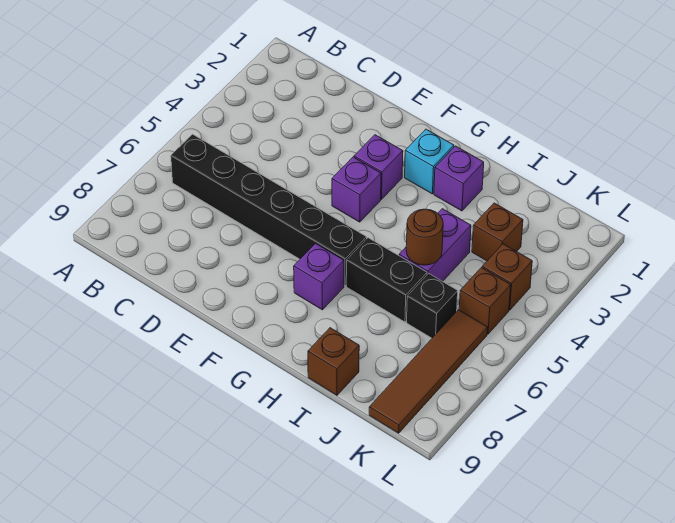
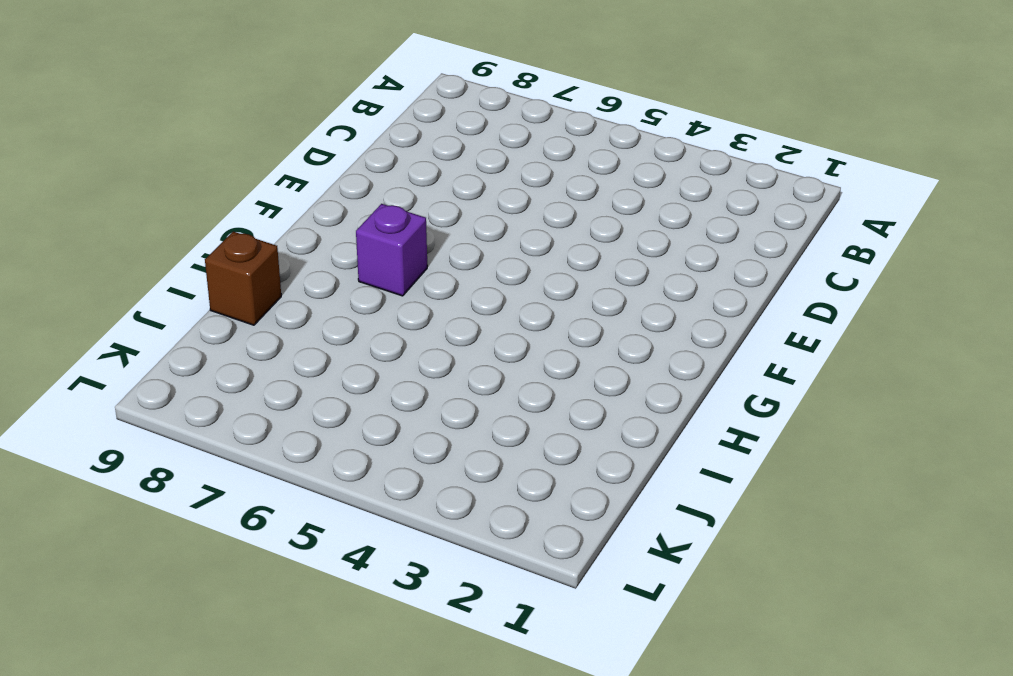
none -> black brick B6:G6 level 1
none -> purple brick F3 level 1
none -> purple brick F4 level 1

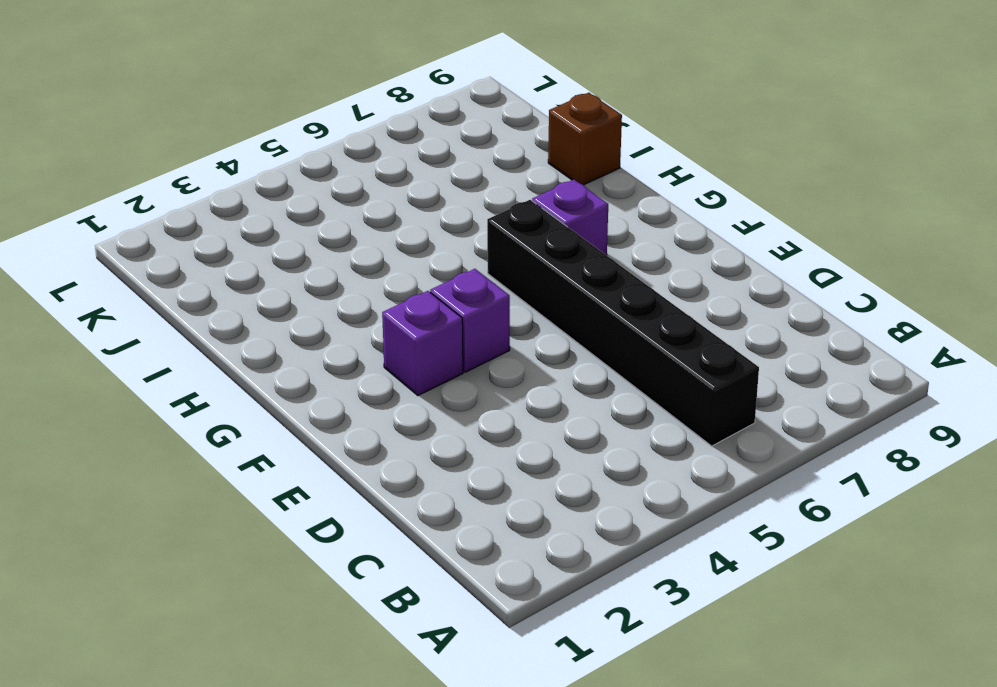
none -> cyan brick G2 level 1
none -> purple brick H2 level 1
none -> black brick H6:I6 level 1

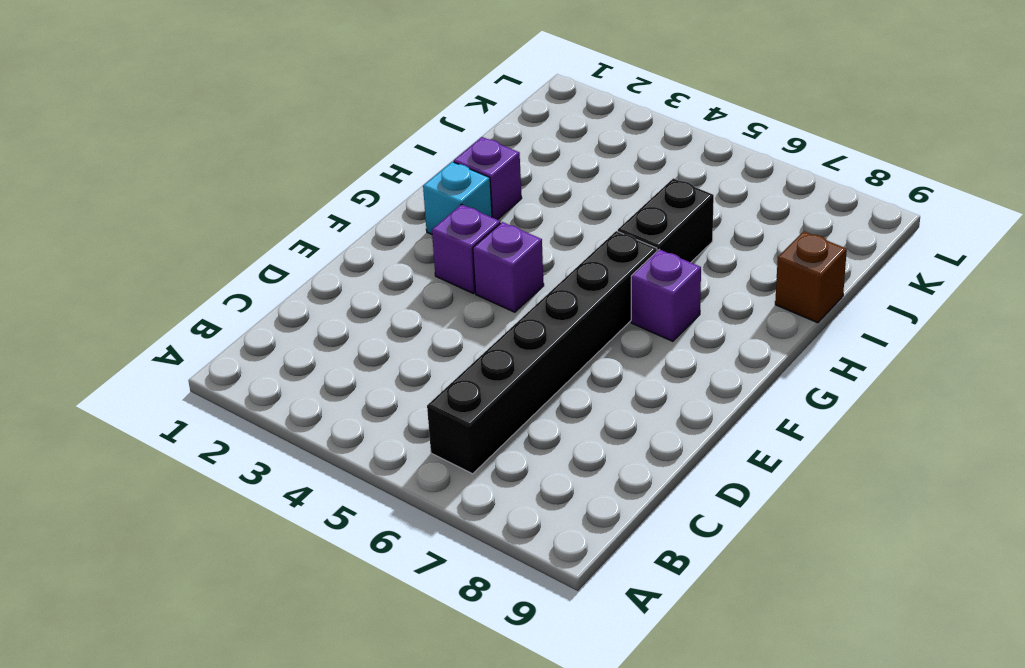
none -> purple brick I4:I5 level 1
none -> brown brick J3 level 1
none -> black brick J6 level 1

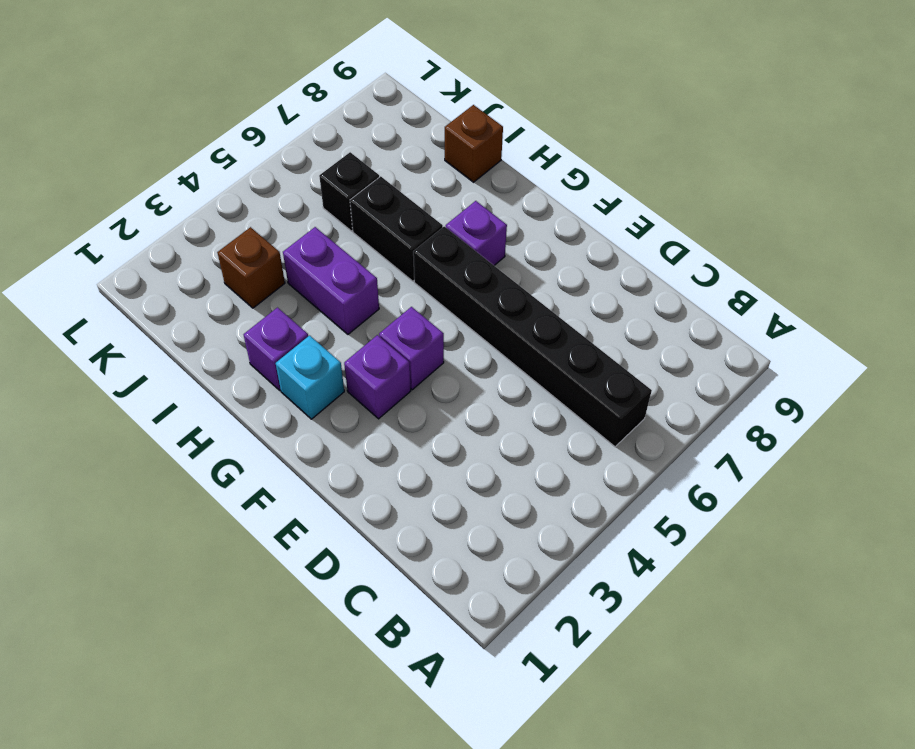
purple brick H4:I4 level 1 -> purple brick I4:I5 level 1
none -> brown brick K4 level 1
none -> brown brick K5 level 1
none -> brown tile K6:K9 level 1

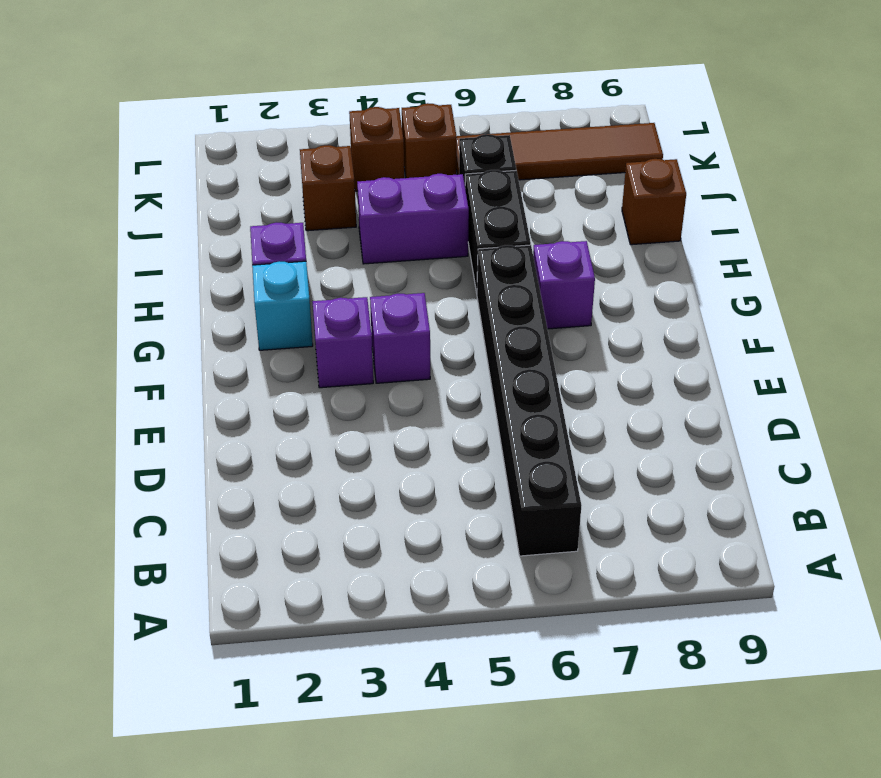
none -> brown round brick I5 level 2

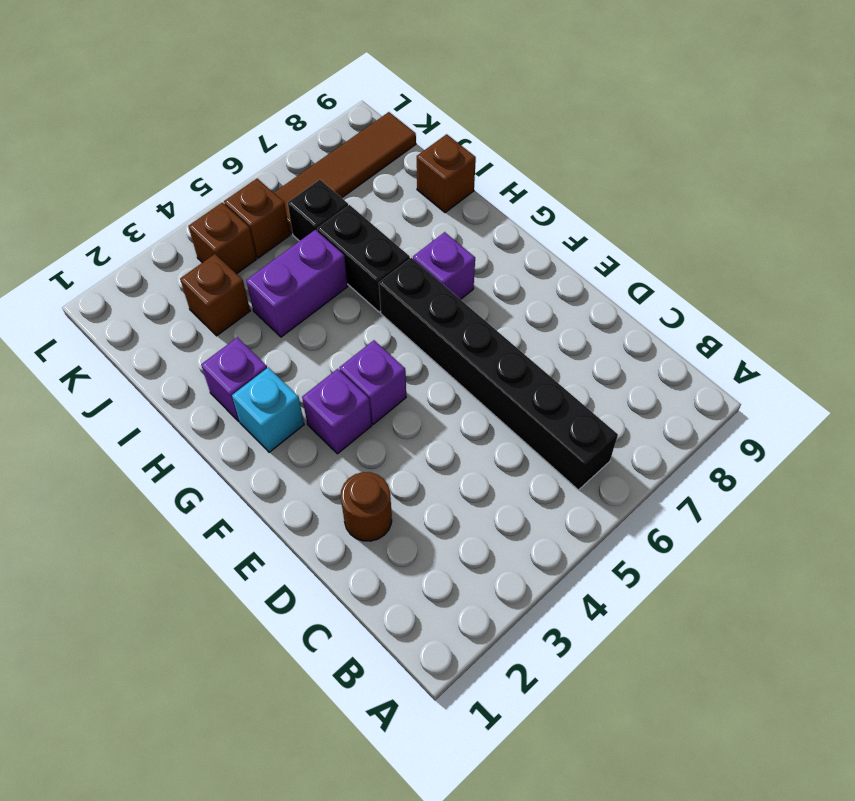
brown round brick D2 level 1 -> brown round brick I5 level 2

